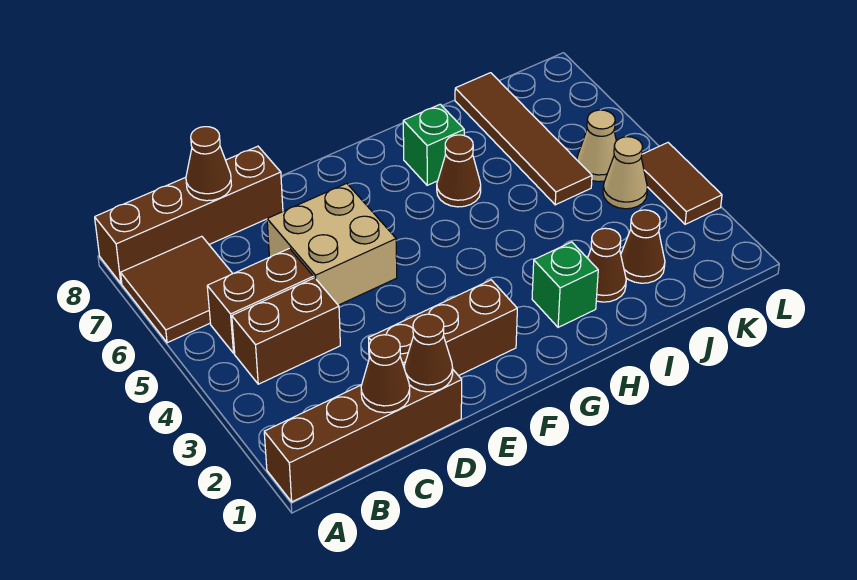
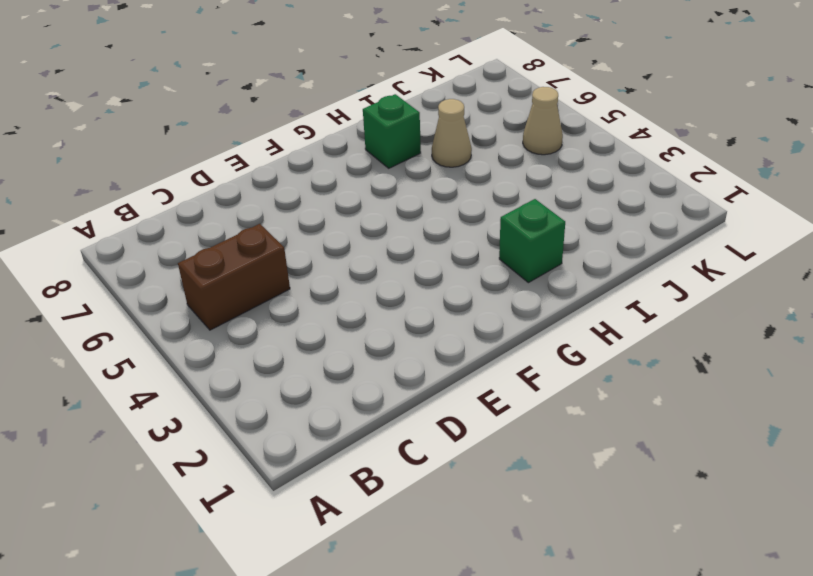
tan cone I6 level 1 -> tan cone K4 level 1
none -> brown brick A1:D1 level 1
none -> brown tile A6:B7 level 1
none -> brown brick A8:D8 level 1

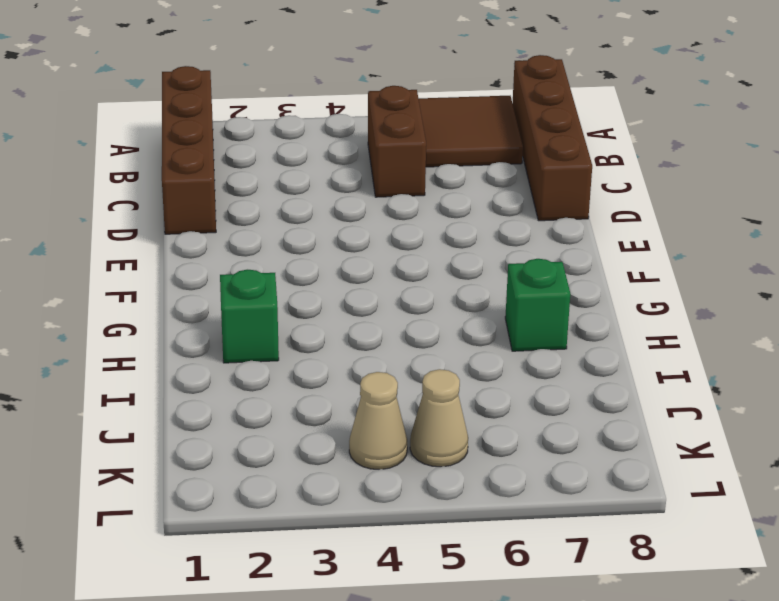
none -> brown brick B4:C4 level 1
none -> brown brick D2:F2 level 1
none -> tan brick D5:E6 level 1

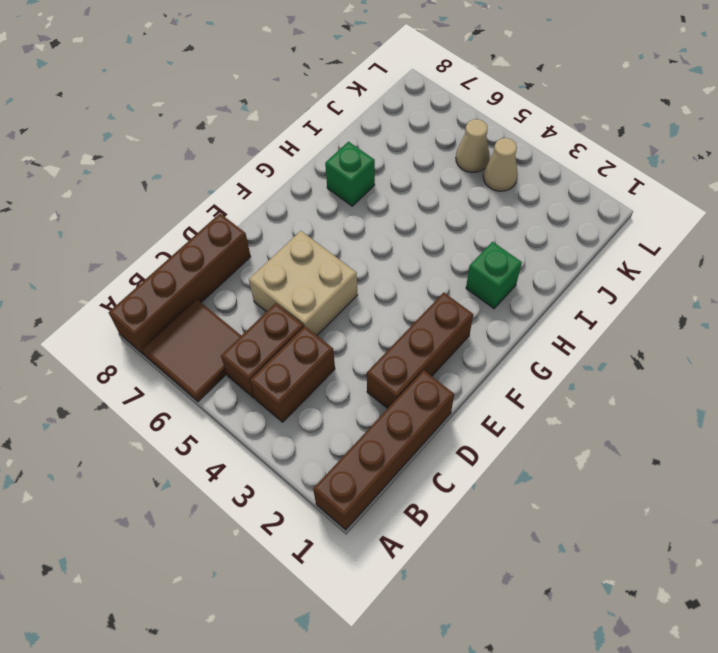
none -> brown cone H6 level 1
none -> brown cone I2 level 1
none -> brown cone J2 level 1

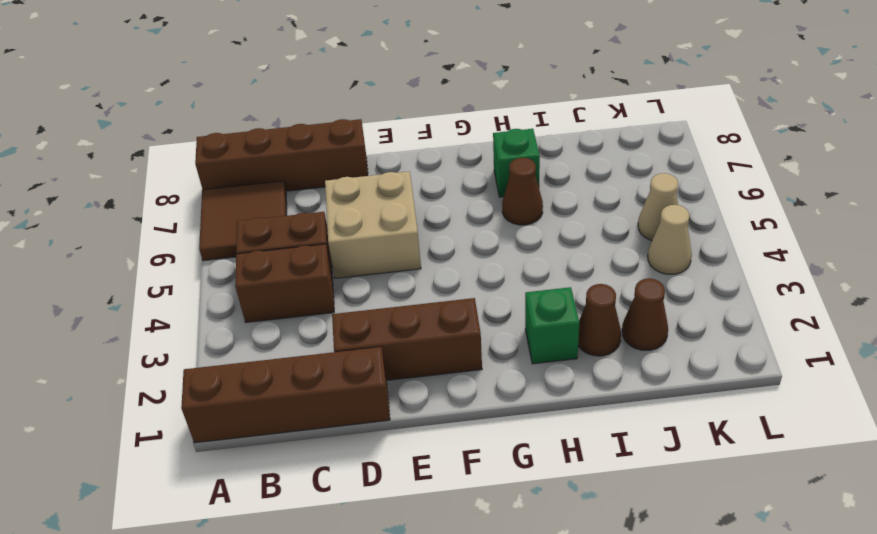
none -> brown tile J5:J8 level 1
none -> brown tile L3:L4 level 1
none -> brown cone C1 level 2

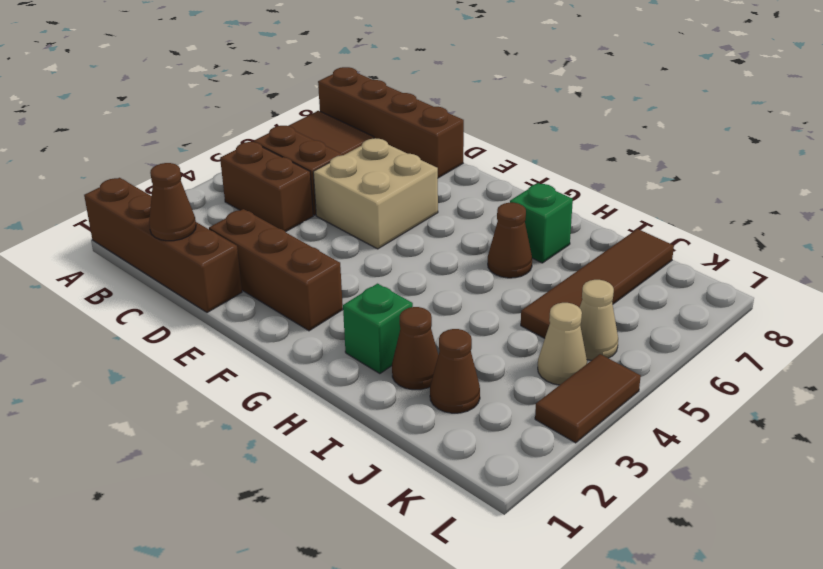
none -> brown cone C8 level 2
none -> brown cone D1 level 2

